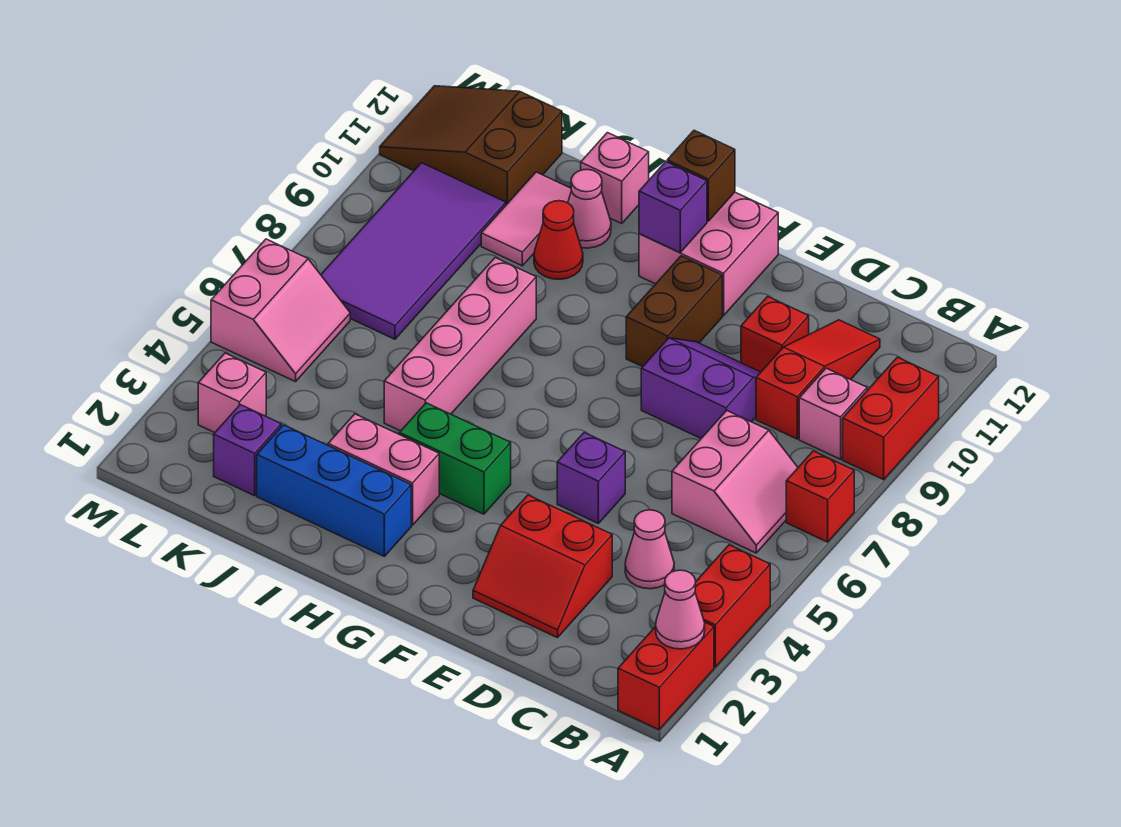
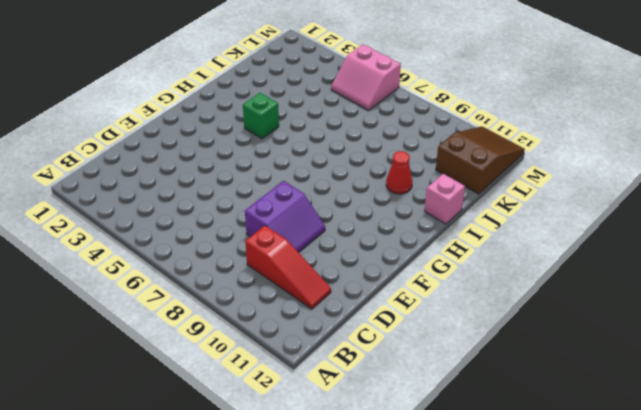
green brick H4 level 1 -> green brick G4:H4 level 1
none -> red brick A1:A2 level 1
none -> red brick A3:A4 level 1
none -> red brick A7 level 1
none -> red brick A9:A10 level 1

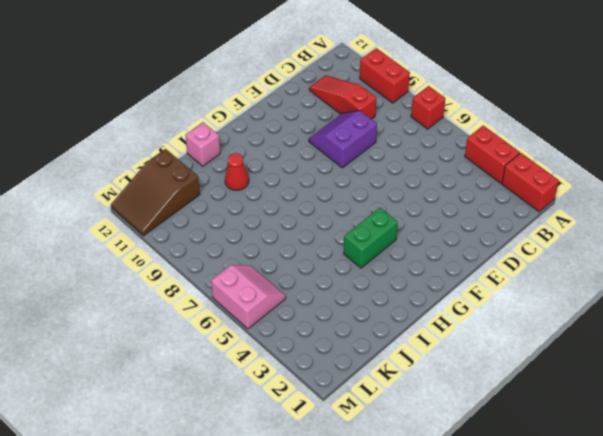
none -> pink slope B6:C7 level 1 top C
none -> pink brick B9 level 1
none -> pink cone C4 level 1
none -> red slope D2:E3 level 1 top 3

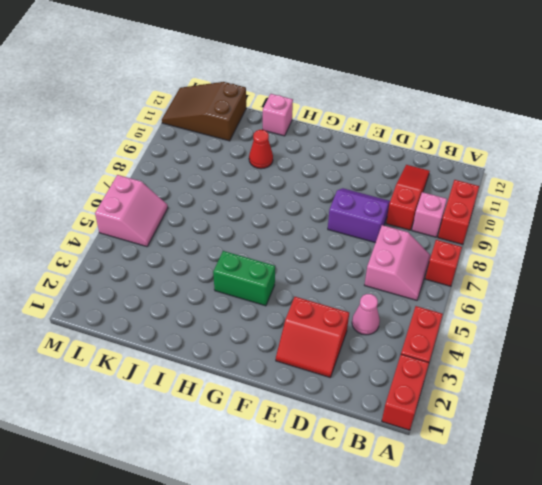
none -> red brick D10 level 1
none -> purple brick E5 level 1
none -> brown brick F9:F10 level 1
none -> pink brick F11:G12 level 1

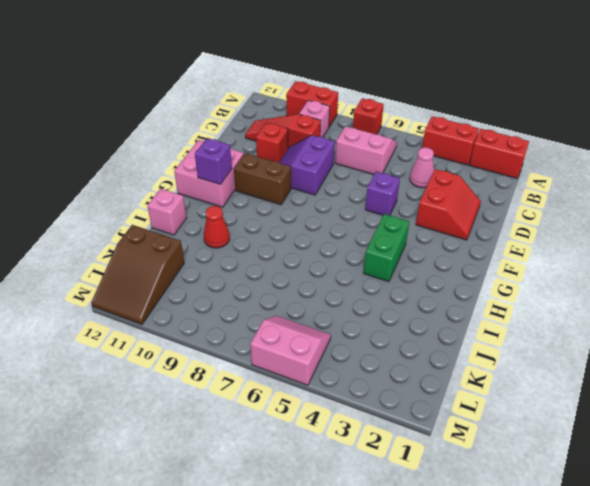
none -> blue brick H2:J2 level 1
none -> pink brick H3:I3 level 1
none -> pink brick I5:I8 level 1
none -> pink cone I11 level 1

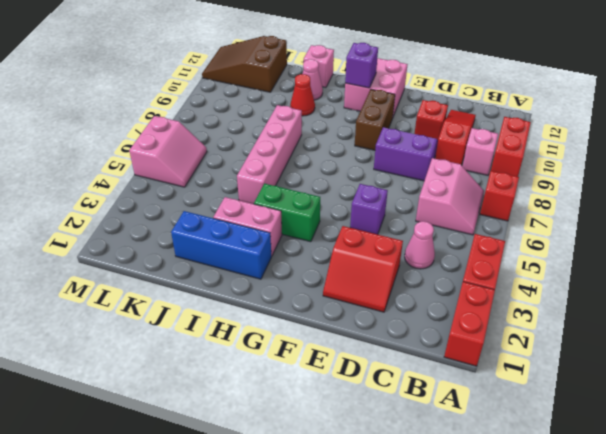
none -> pink tile J10:J11 level 1
none -> purple brick K2 level 1
none -> purple tile K7:L10 level 1
none -> pink brick L3 level 1

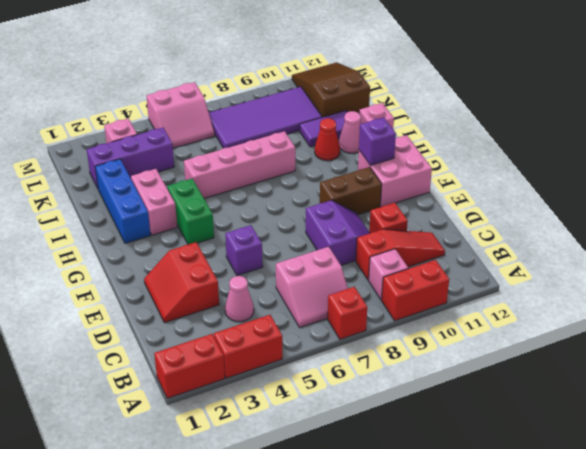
purple tile J10:J11 level 1 -> pink tile J10:J11 level 1
purple brick K2:K4 level 1 -> purple brick K2 level 1
none -> pink cone A2 level 2
none -> brown brick G12 level 2

